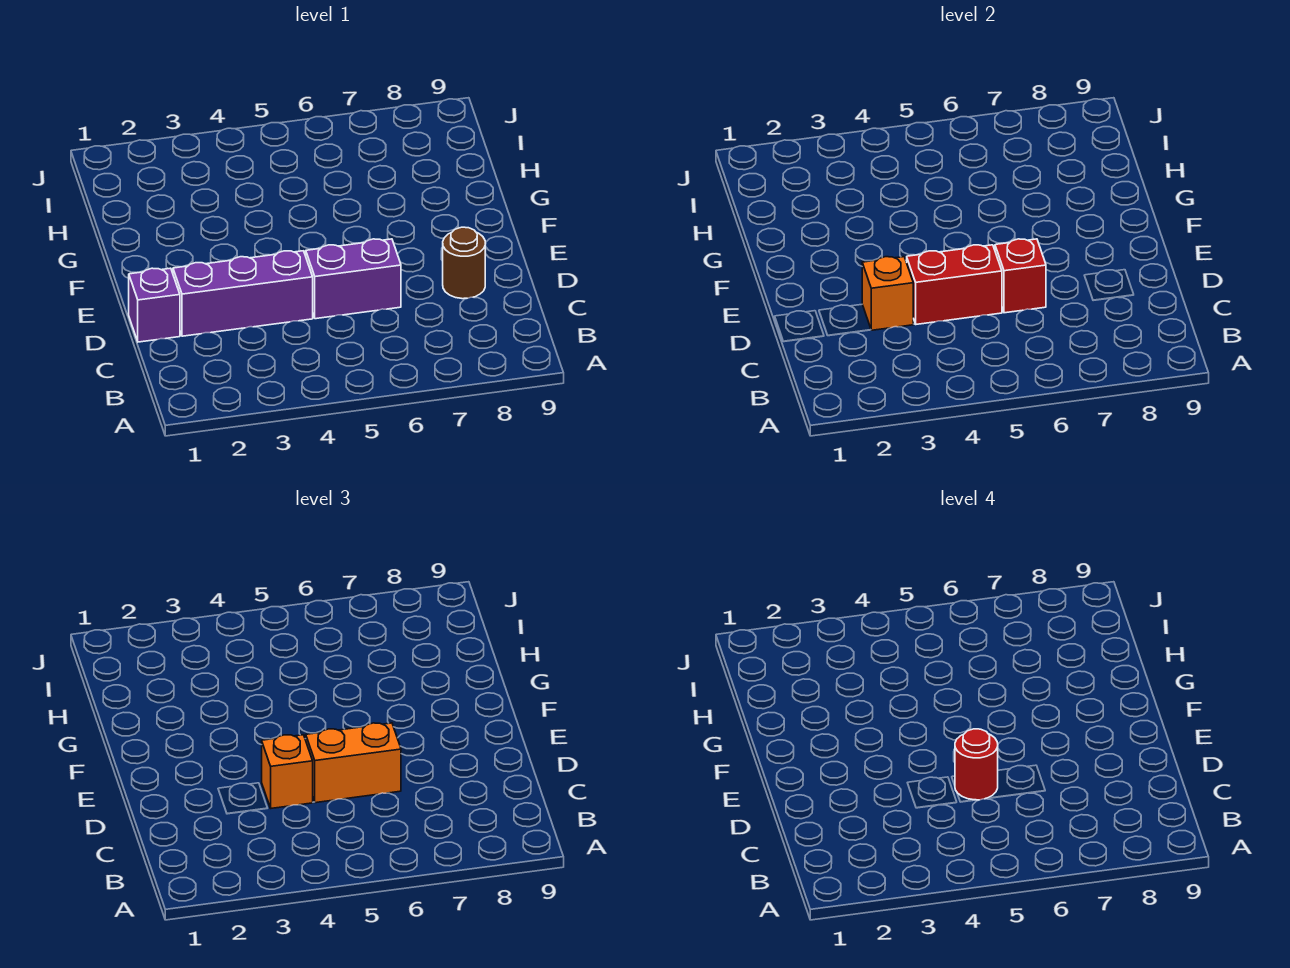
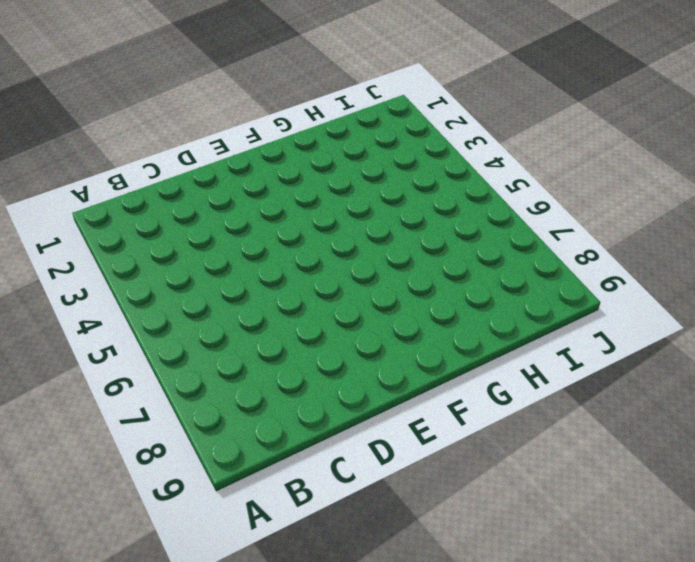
none -> purple brick D1 level 1
none -> purple brick D2:D4 level 1

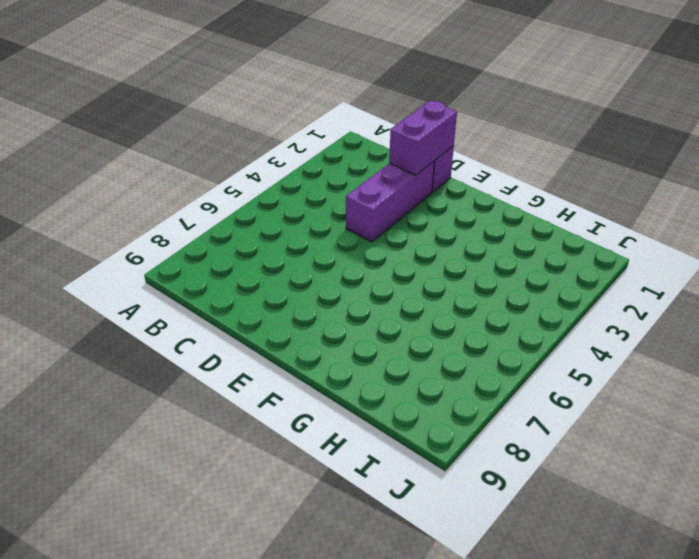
purple brick D1:D2 level 2 -> purple brick D5:D6 level 1
none -> brown round brick D8 level 1
none -> orange brick D3 level 2

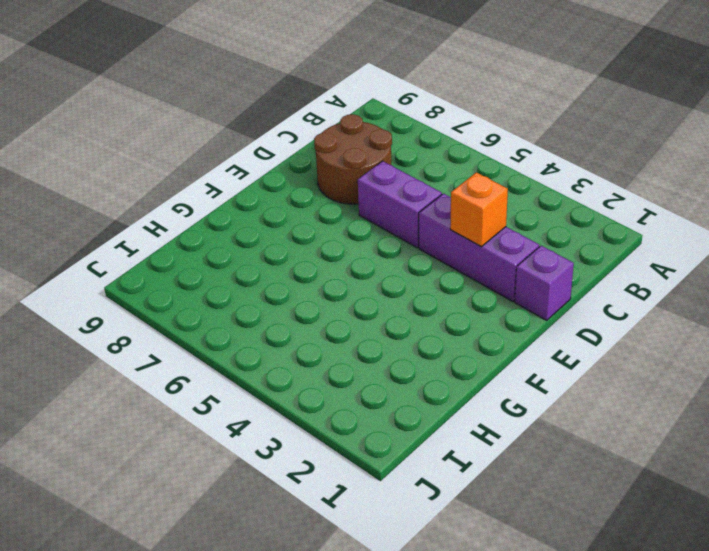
brown round brick C7:D8 level 1 -> brown round brick D8 level 1
none -> red brick D4:D5 level 2
none -> red brick D6 level 2

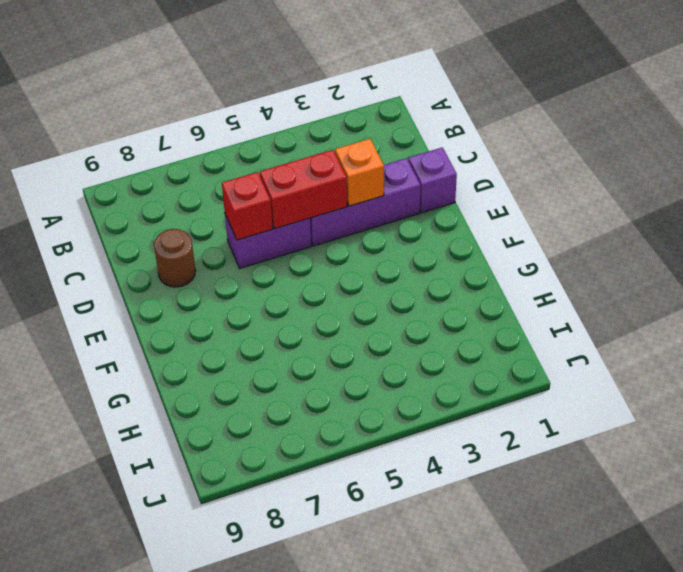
none -> orange brick D4 level 3
none -> orange brick D5:D6 level 3

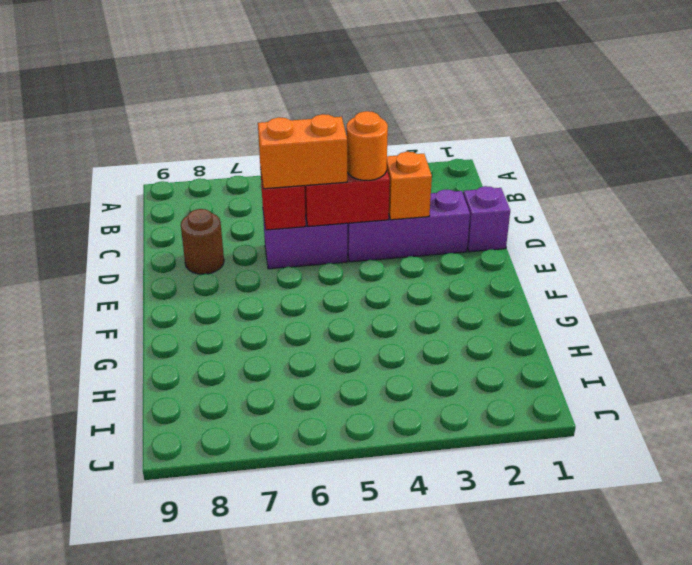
orange round brick D4 level 3 -> orange brick D4 level 3
none -> red round brick D5 level 4

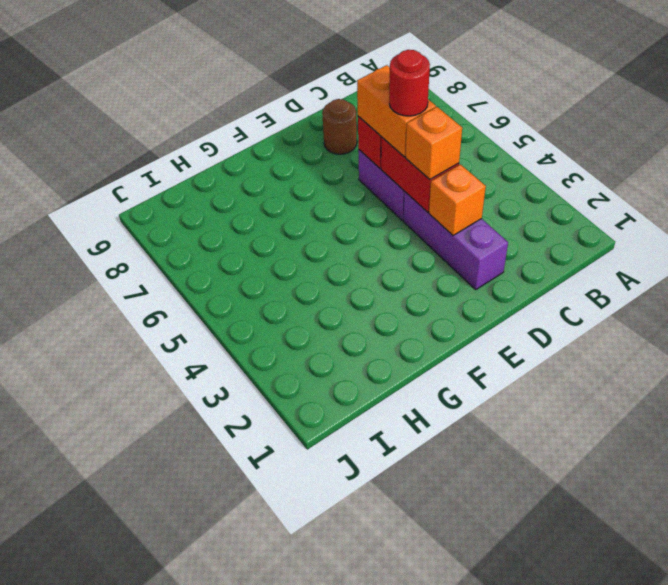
none -> purple brick D1 level 1

